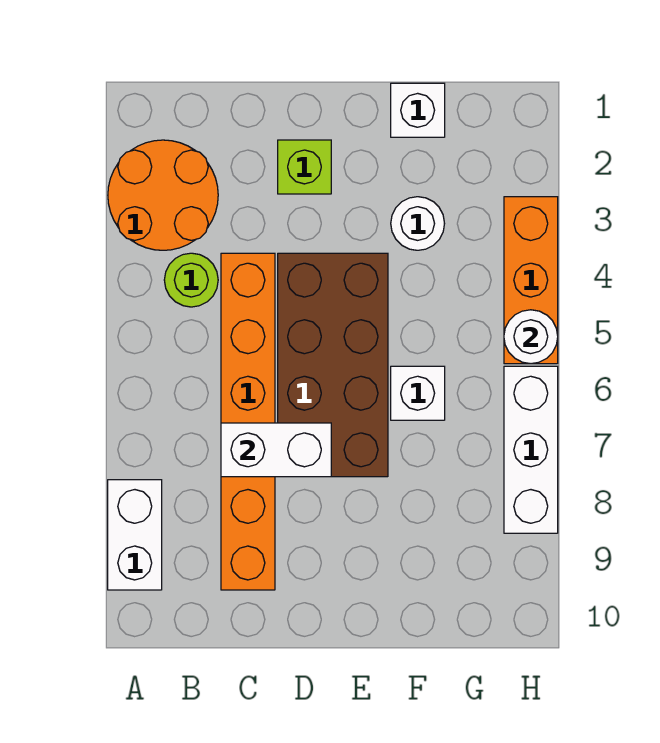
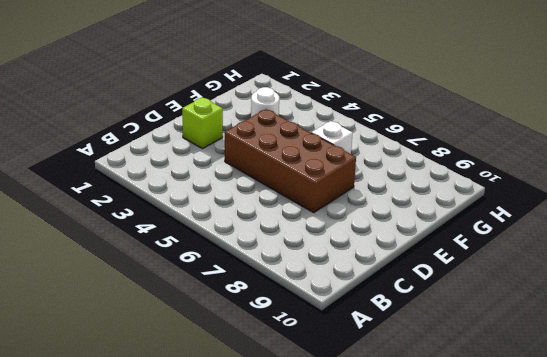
none -> orange round brick A2:B3 level 1
none -> white brick A8:A9 level 1
none -> lime round brick B4 level 1

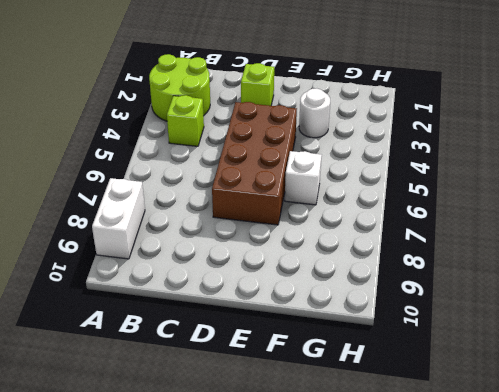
lime round brick A2:B3 level 1 -> orange round brick A2:B3 level 1
lime brick B4 level 1 -> lime round brick B4 level 1
none -> orange brick C4:C9 level 1
none -> white brick F1 level 1
none -> orange brick H3:H5 level 1

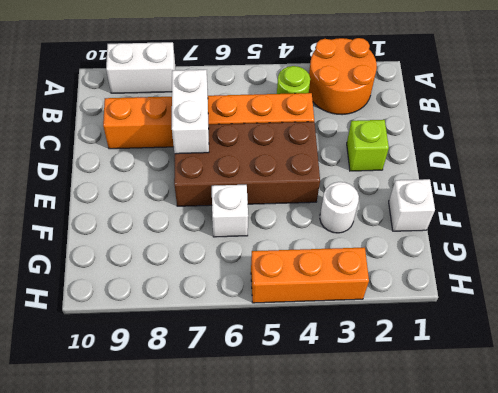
none -> white brick H6:H8 level 1
none -> white round brick H5 level 2

